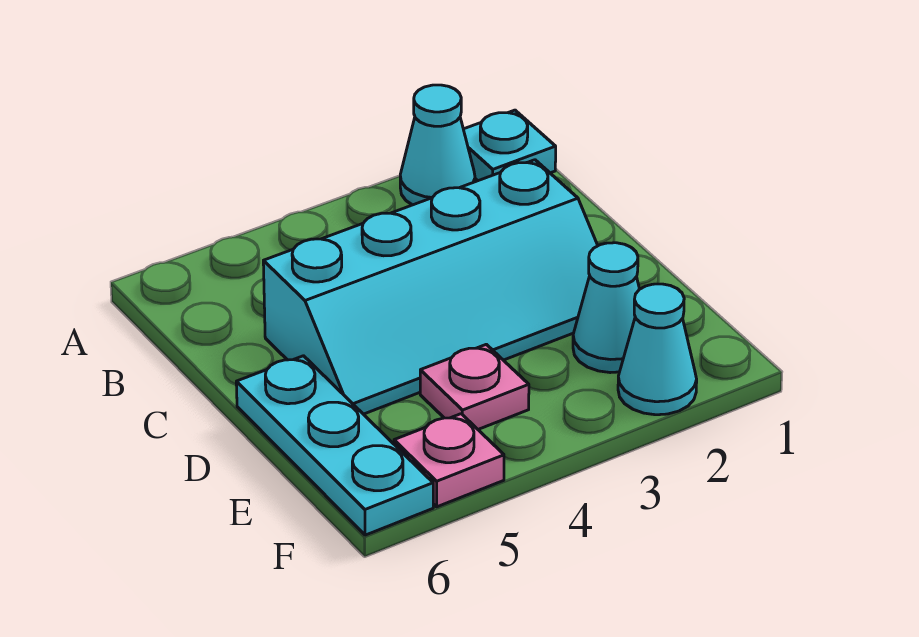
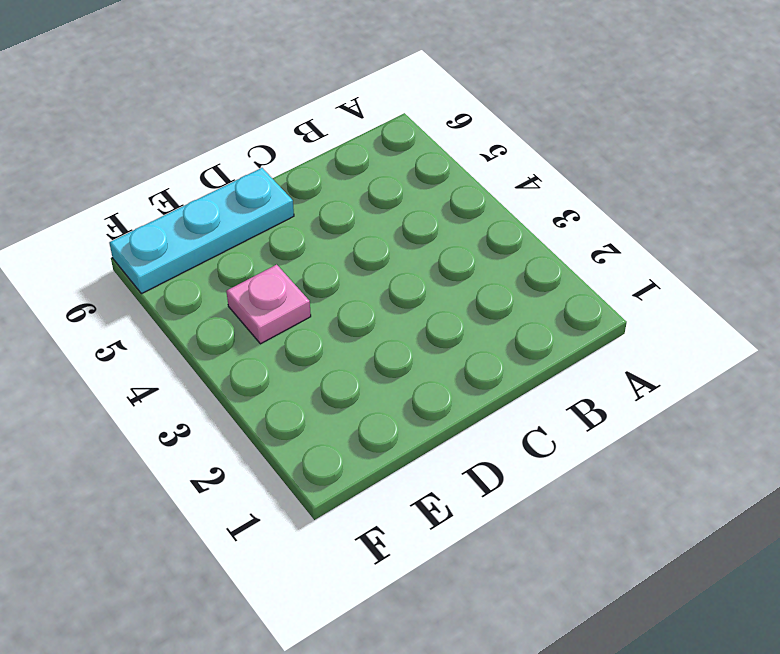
none -> cyan plate A1 level 1
none -> cyan cone A2 level 1

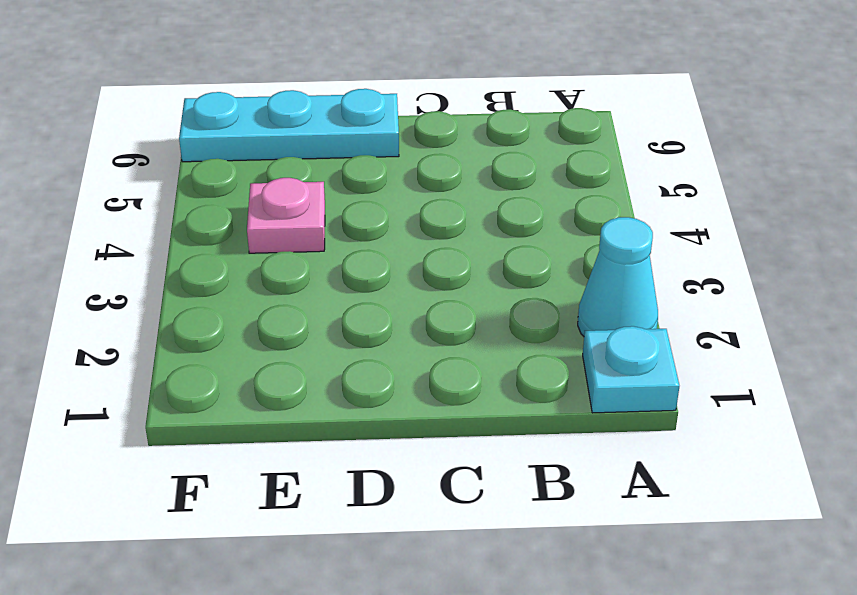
none -> cyan slope C2:D5 level 1 top C
none -> cyan cone E2 level 1

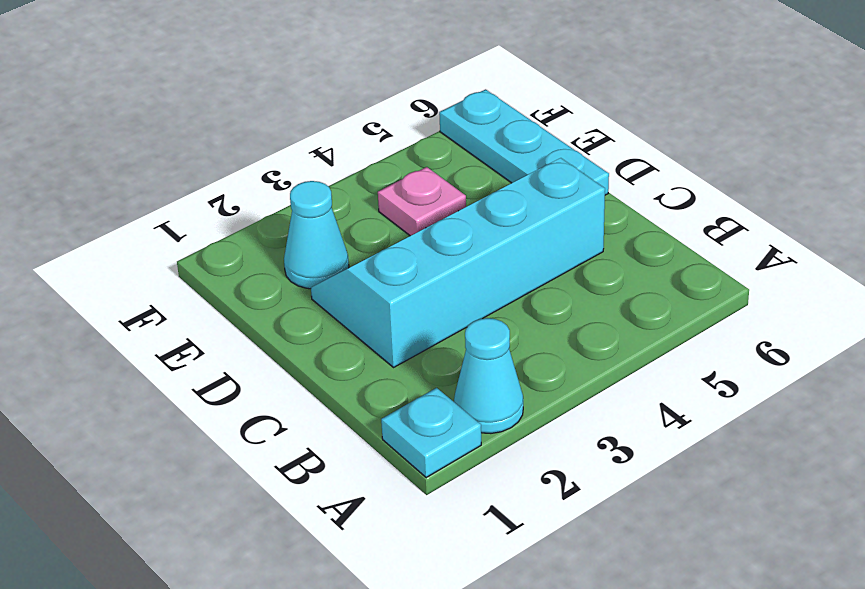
none -> cyan cone F2 level 1
none -> pink plate F5 level 1

